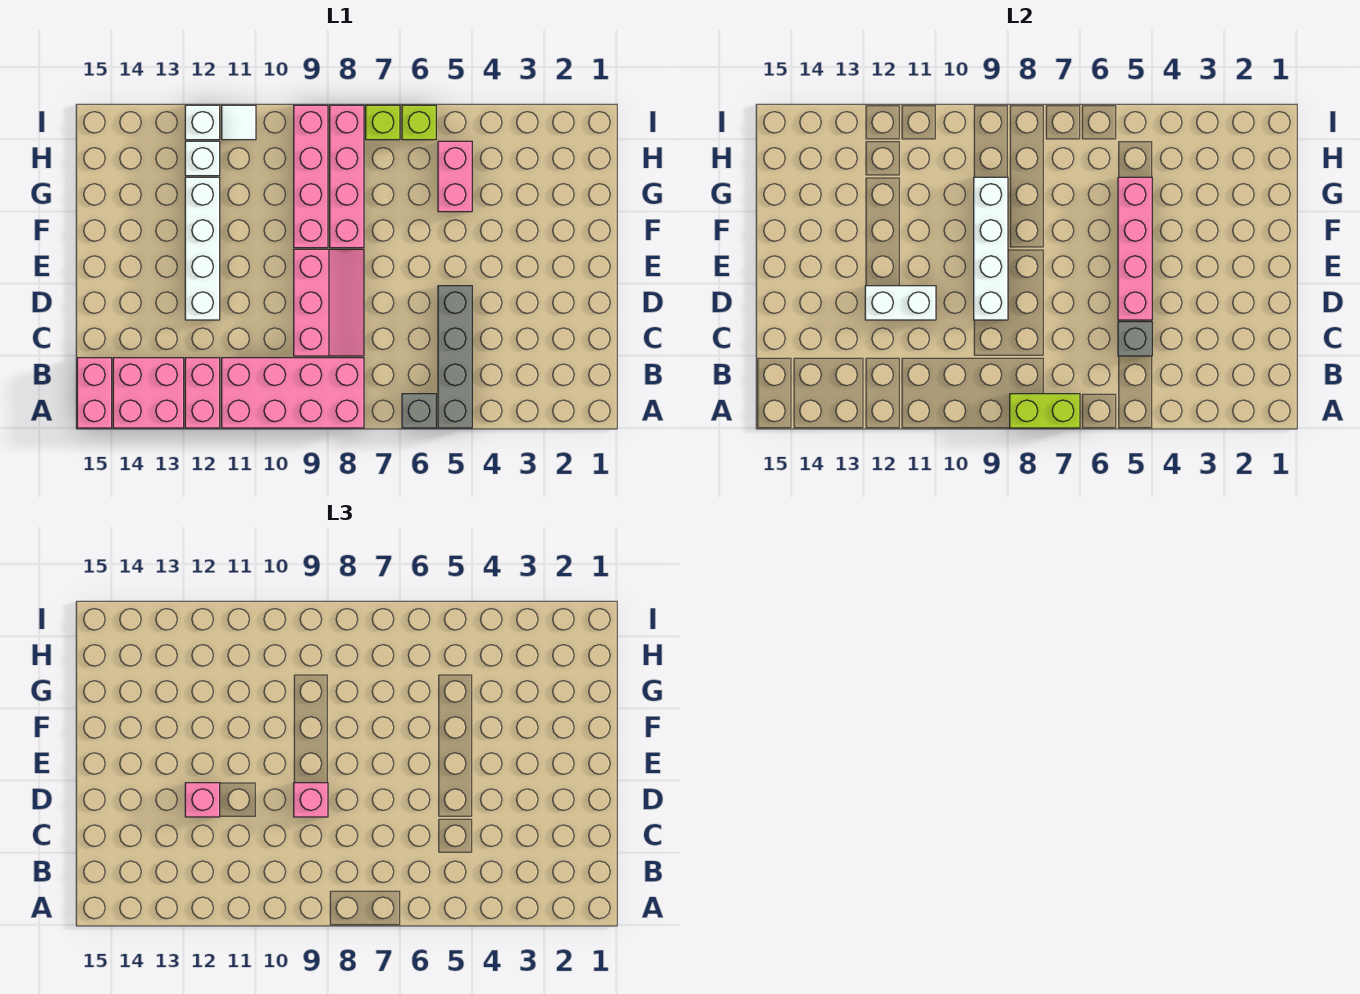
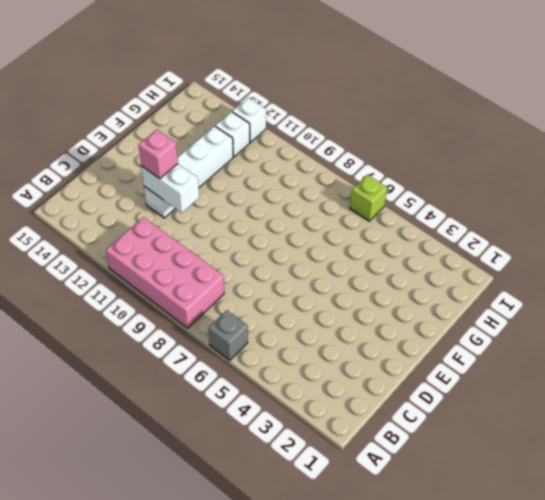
none -> grey brick A5:D5 level 1
none -> pink brick A12:B12 level 1
none -> pink brick A13:B14 level 1

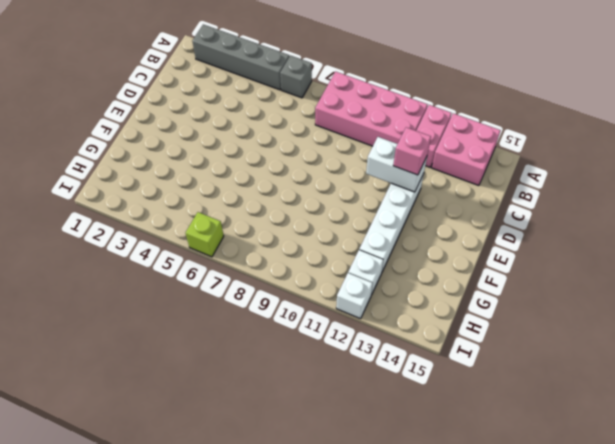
grey brick A2:A5 level 1 -> grey brick A5:D5 level 1
none -> pink brick A15:B15 level 1
none -> pink slope C8:E9 level 1 top 9
none -> pink brick F8:I8 level 1

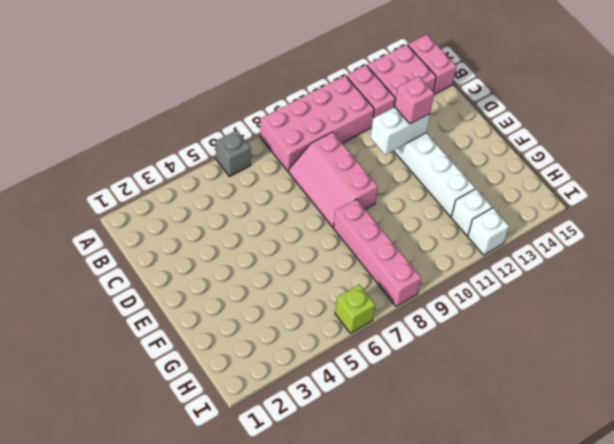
none -> grey brick A5:D5 level 1
none -> pink brick F9:I9 level 1
none -> pink brick G5:H5 level 1

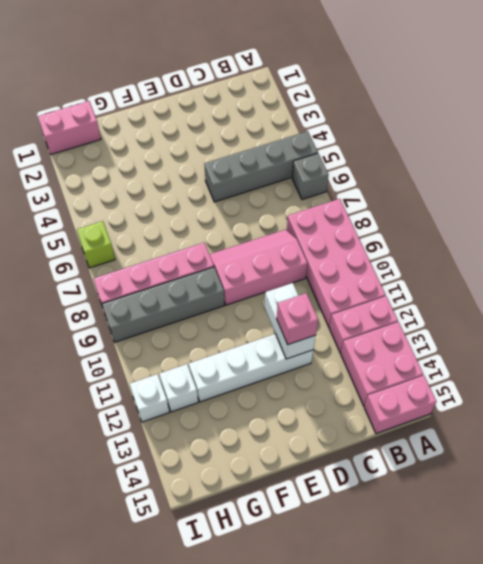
grey brick F9:I9 level 1 -> pink brick F9:I9 level 1
pink brick H1:I1 level 1 -> pink brick G5:H5 level 1
none -> lime brick I7 level 1
none -> white tile I11 level 1
none -> lime brick A7:A8 level 2

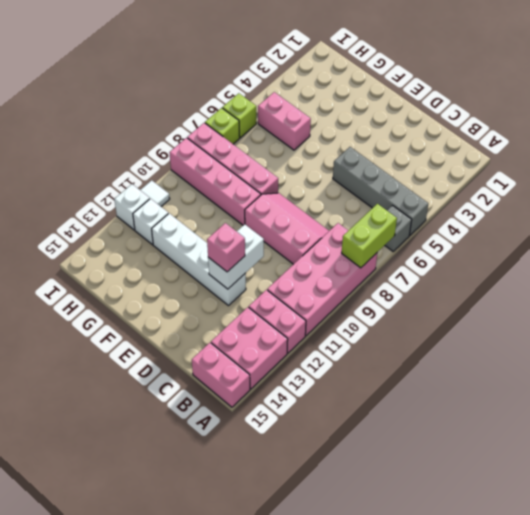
none -> grey brick C5 level 2
none -> pink brick D5:G5 level 2
none -> white brick D9:G9 level 2

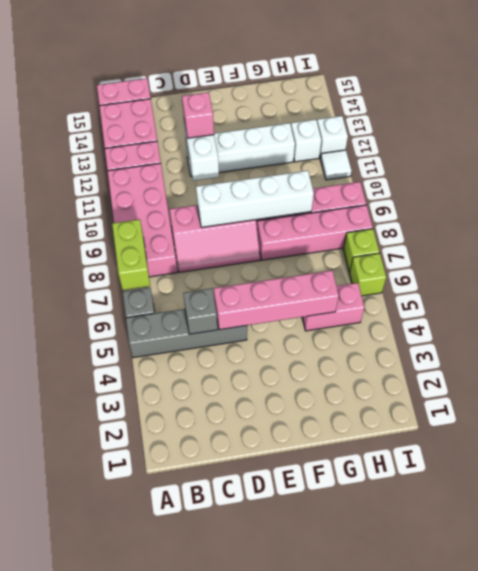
none -> pink brick D9 level 3

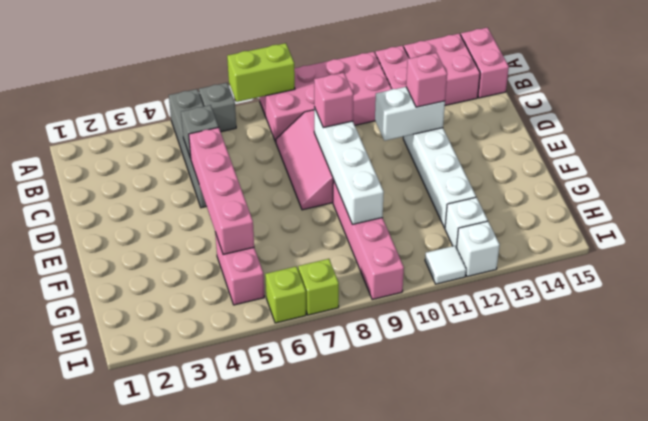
none -> pink brick F8:I8 level 1

